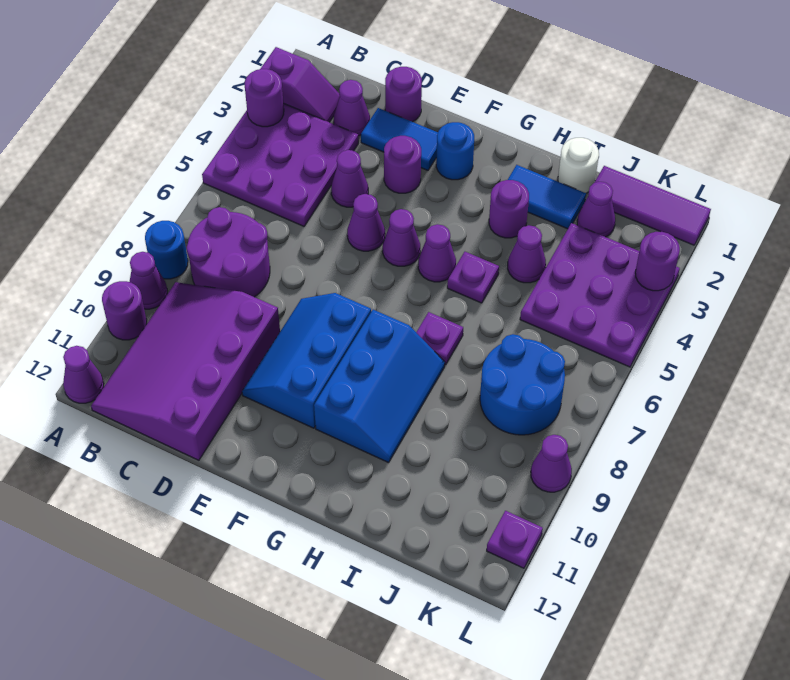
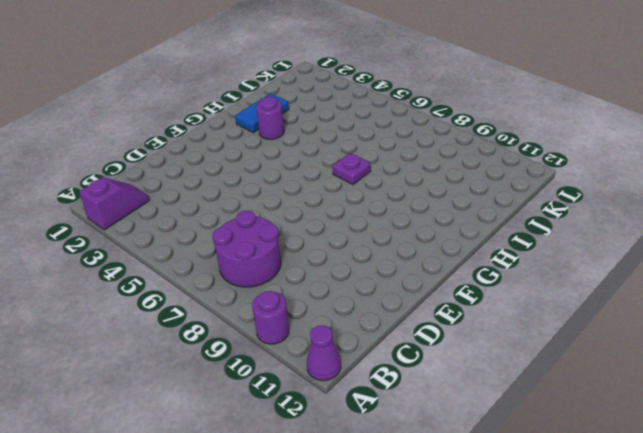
none -> purple plate A3:C5 level 1
none -> blue round brick A8 level 1
none -> purple cone A9 level 1
none -> purple slope B9:D12 level 1 top D

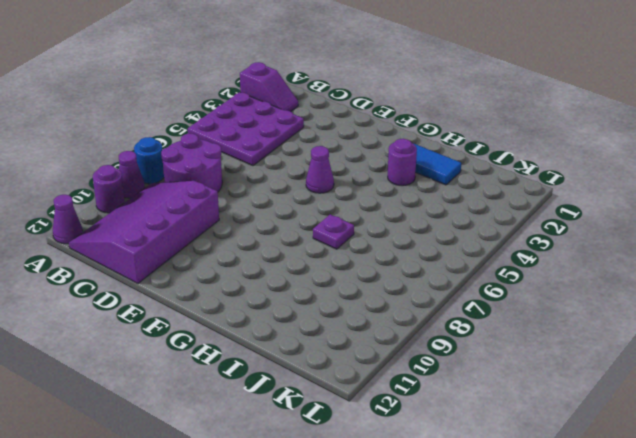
none -> purple cone C2 level 1
none -> purple round brick D1 level 1
none -> blue tile D2:E2 level 1
none -> purple cone D4 level 1

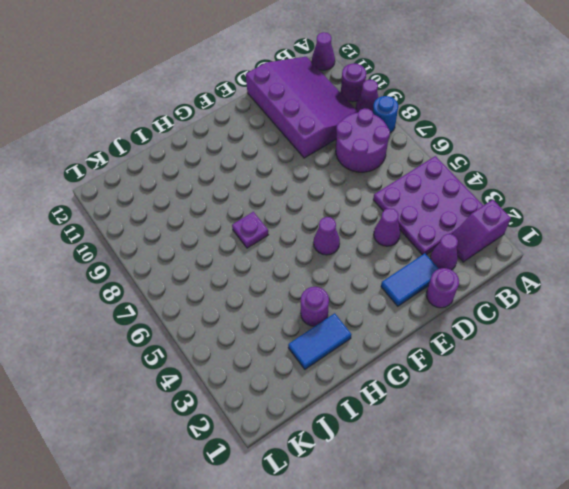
none -> purple round brick E3 level 1
none -> purple cone E5 level 1
none -> blue slope E8:F10 level 1 top F
none -> blue round brick F2 level 1

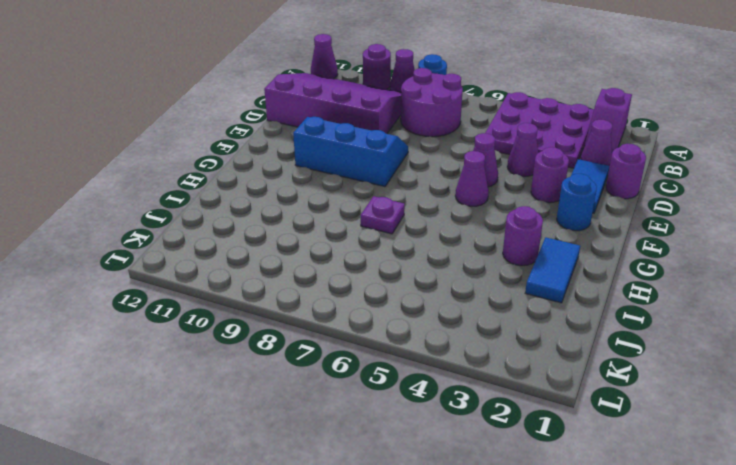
none -> purple cone G5 level 1
none -> blue slope G8:H10 level 1 top G
none -> purple plate H5 level 1
none -> white round brick I1 level 1

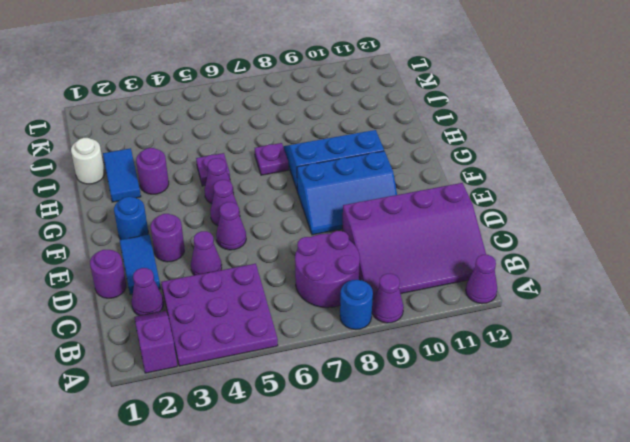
none -> purple round brick A10 level 1
none -> purple cone I4 level 1
none -> purple tile J1:L1 level 1
none -> purple cone J2 level 1

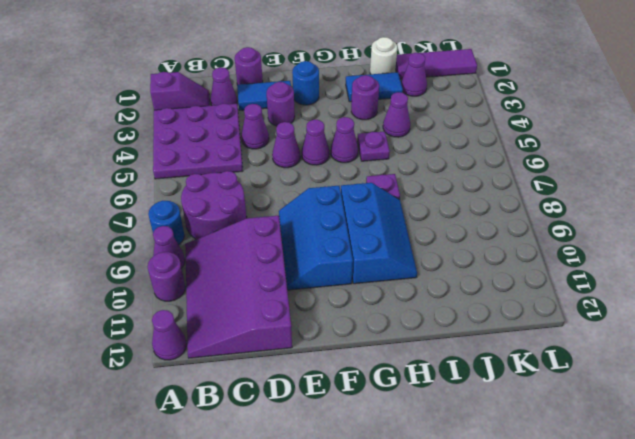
none -> purple plate J3:L5 level 1
none -> blue round brick J7:K8 level 1
none -> purple cone L9 level 1
none -> purple plate L11 level 1

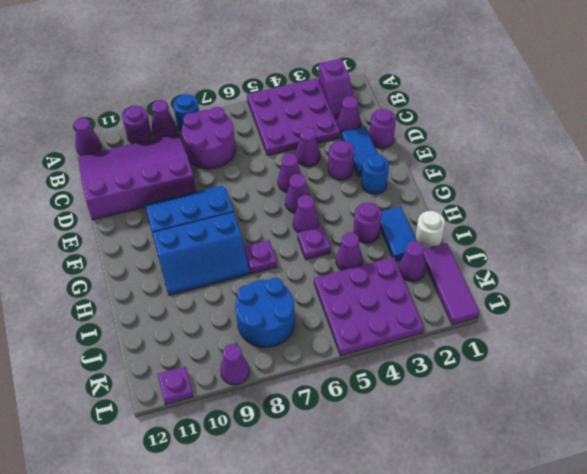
none -> purple round brick A3 level 2
none -> purple round brick L3 level 2

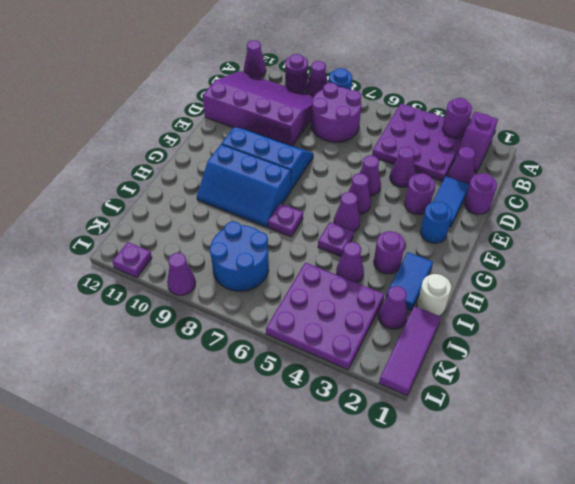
none -> purple round brick L3 level 2

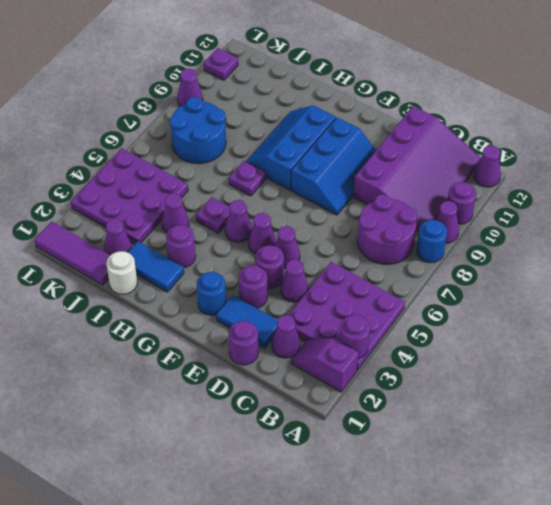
purple round brick E4 level 1 -> purple round brick L3 level 2

